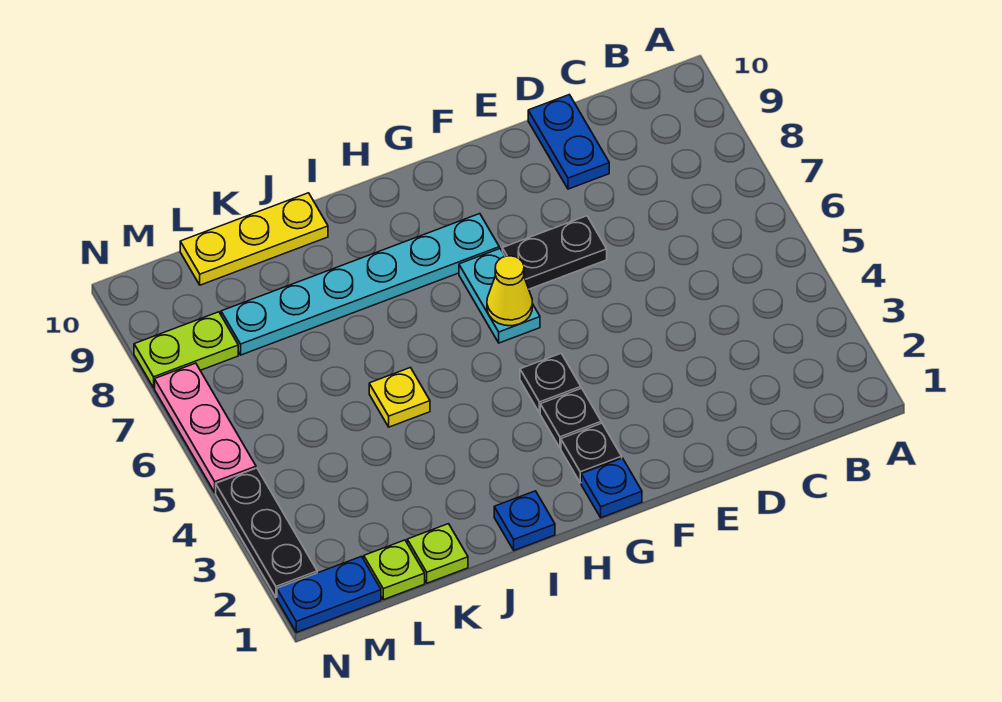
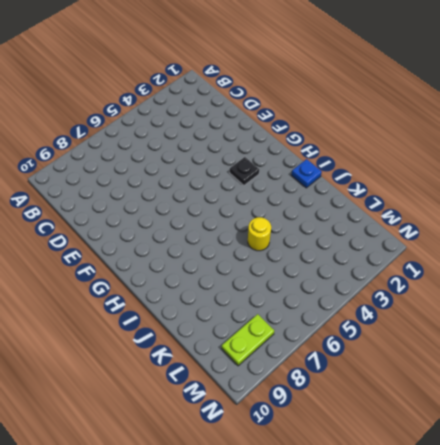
yellow round brick J5 level 1 -> yellow plate J5 level 1
lime plate M8:M9 level 1 -> lime plate M8:N8 level 1
none -> blue plate D9:D10 level 1
none -> black plate E7:F7 level 1
none -> blue plate G1 level 1

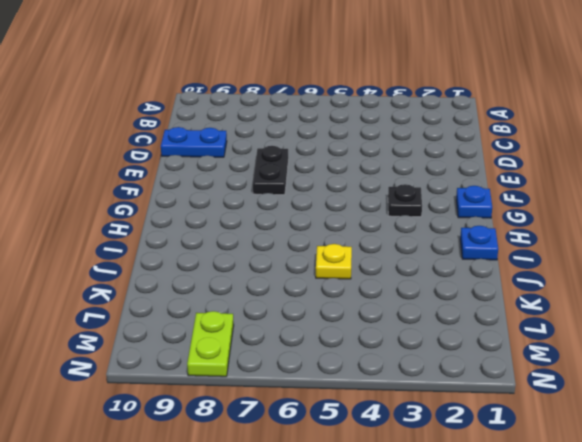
none -> black plate G2 level 1
none -> black plate G4 level 1
none -> cyan plate G6:G7 level 1

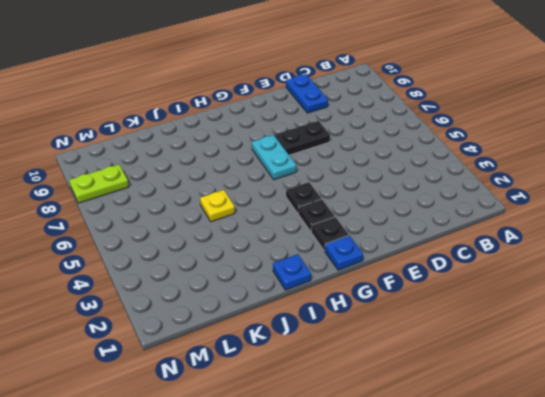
none -> cyan plate G8:L8 level 1
none -> yellow plate J10:L10 level 1
none -> lime plate K1 level 1

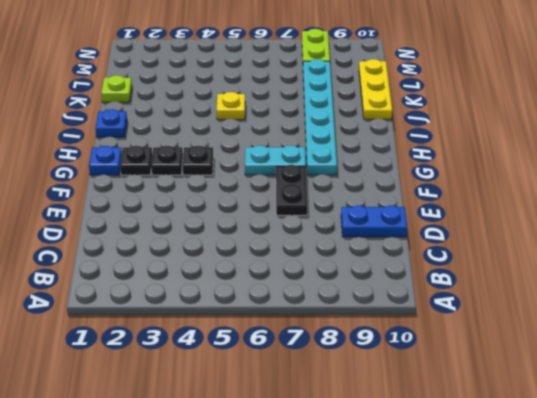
none -> lime plate L1 level 1
none -> blue plate M1:N1 level 1
none -> black plate N2:N4 level 1

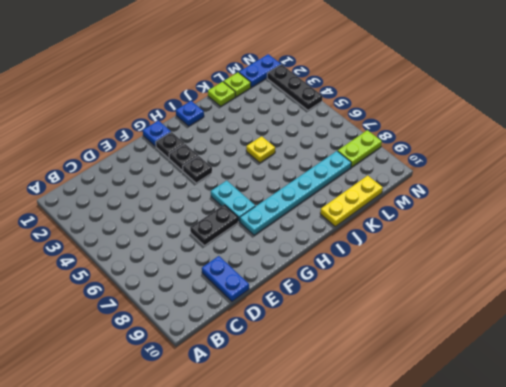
none -> pink plate N5:N7 level 1
none -> yellow cone G6 level 2

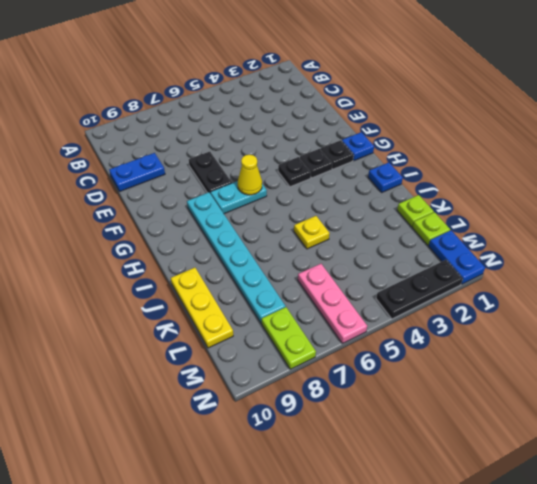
pink plate L6:N6 level 1 -> pink plate N5:N7 level 1

